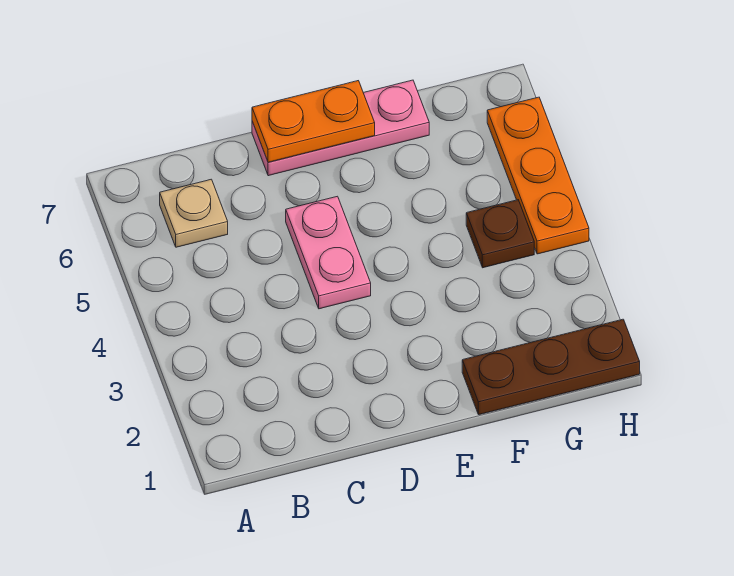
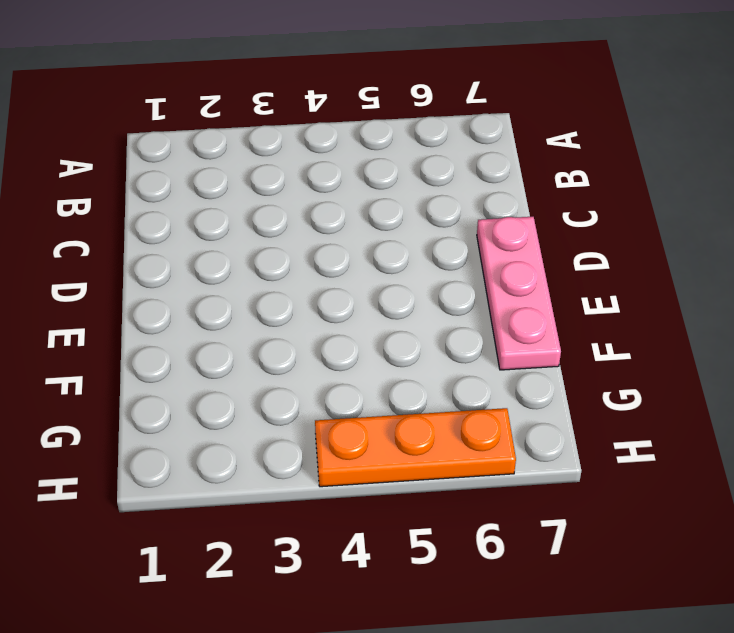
none -> tan plate B6 level 1
none -> pink plate D4:D5 level 1

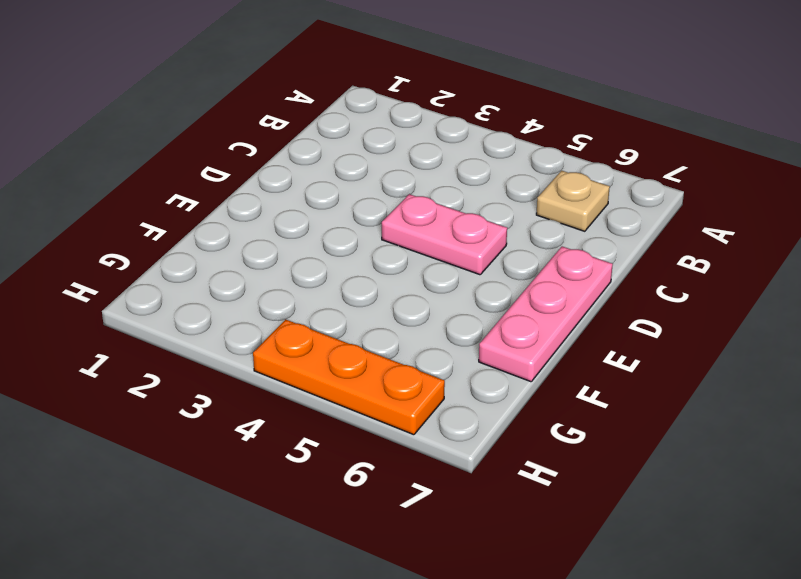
none -> brown plate F1:H1 level 1
none -> brown plate G4 level 1

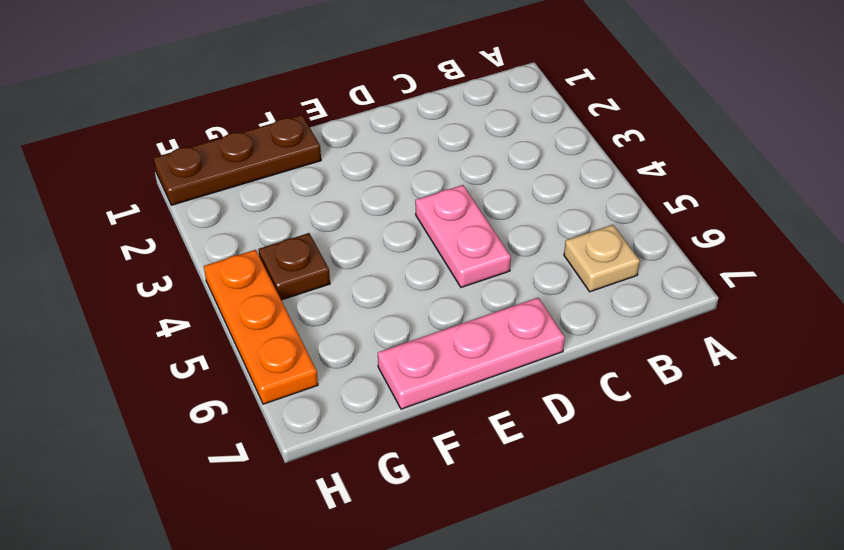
none -> orange plate D7:E7 level 2

